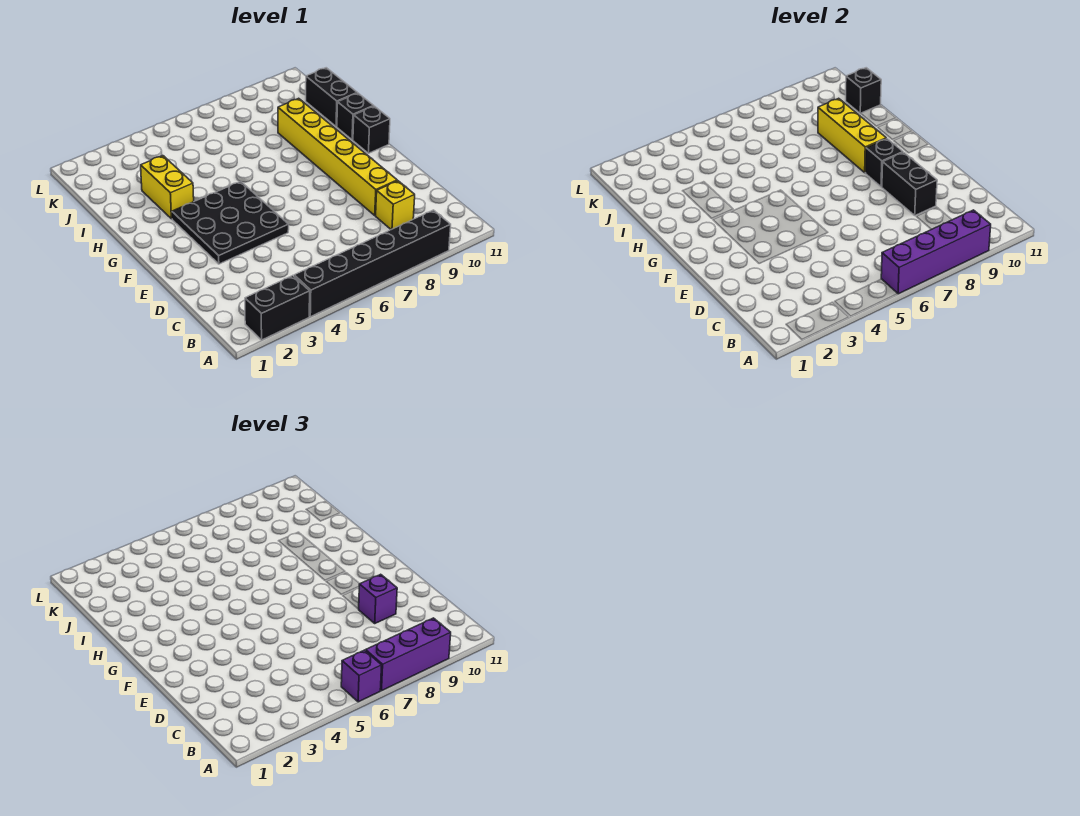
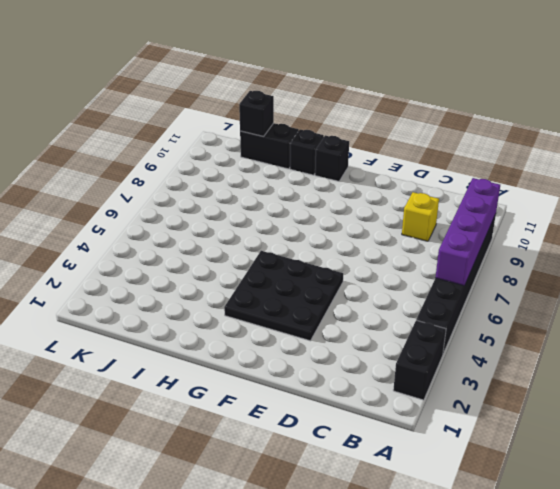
none -> yellow brick D9:I9 level 1
none -> yellow brick H3:I3 level 1
none -> black brick D9:E9 level 2

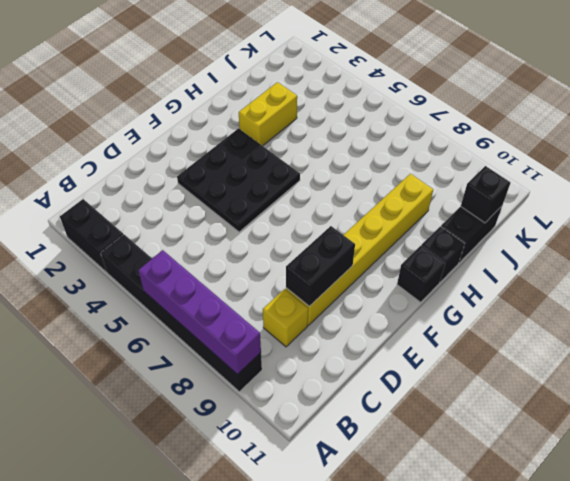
none -> black brick F9 level 2
none -> yellow brick G9:I9 level 2
none -> purple brick A6 level 3

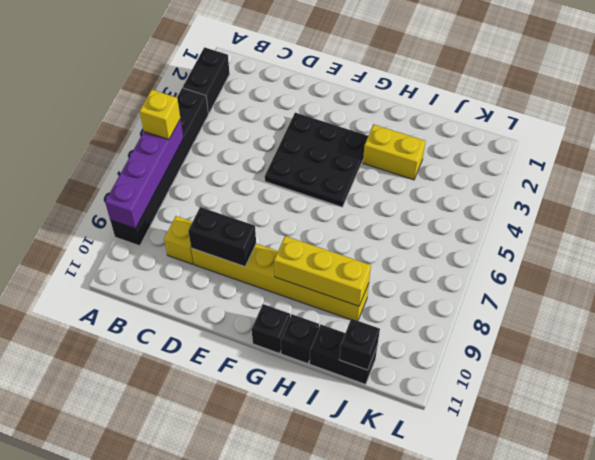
yellow brick A6 level 3 -> purple brick A6 level 3
none -> black brick F9 level 2
none -> purple brick A7:A9 level 3
none -> purple brick D9 level 3

